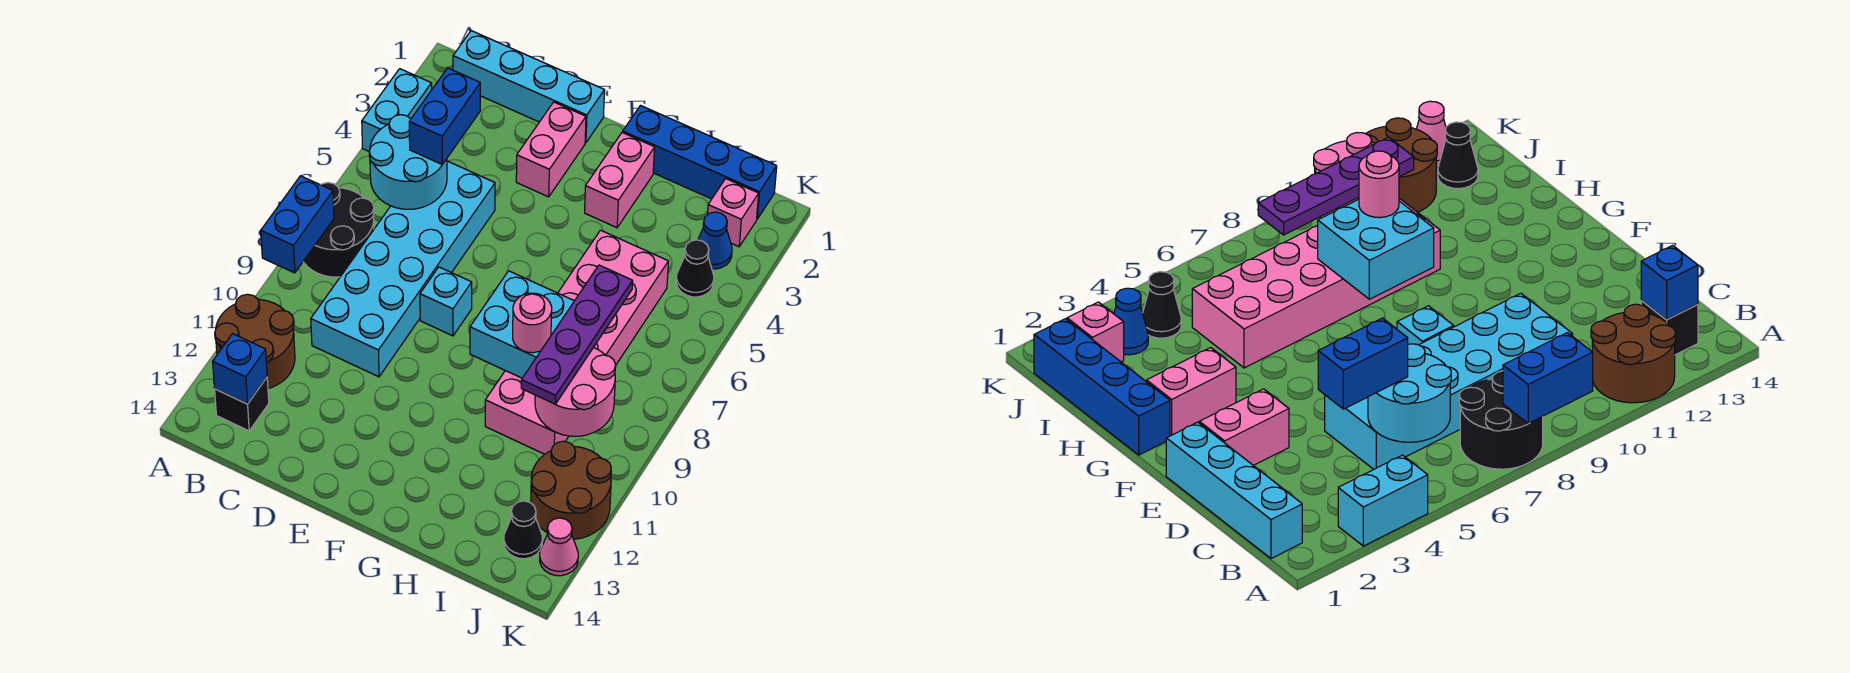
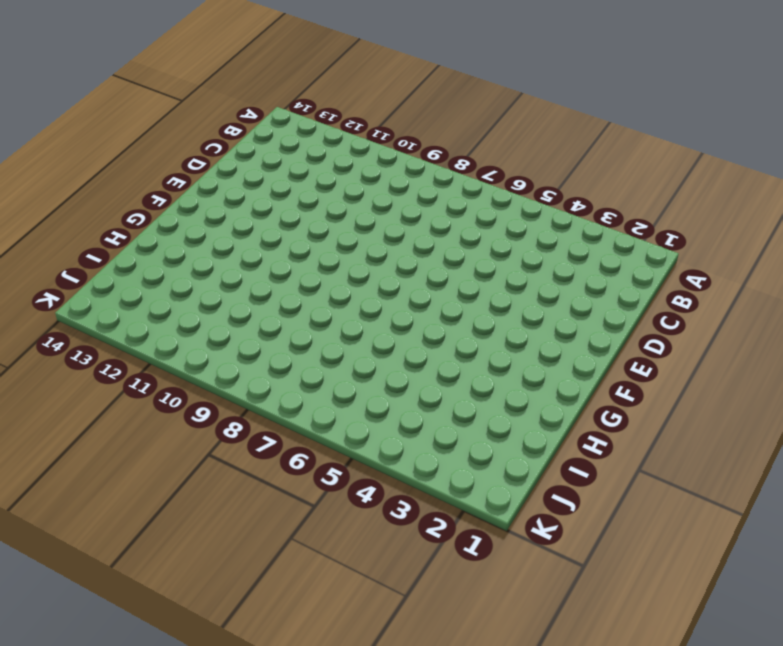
none -> cyan brick A3:A4 level 1
none -> black round brick A7:B8 level 1
none -> brown round brick A11:B12 level 1

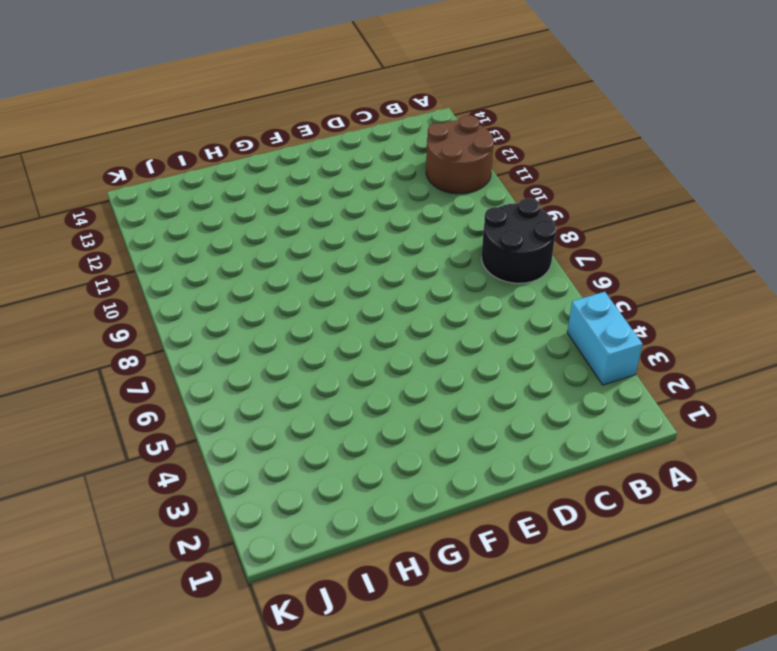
none -> cyan brick B1:E1 level 1
none -> black brick B13 level 1
none -> cyan brick C5:D10 level 1

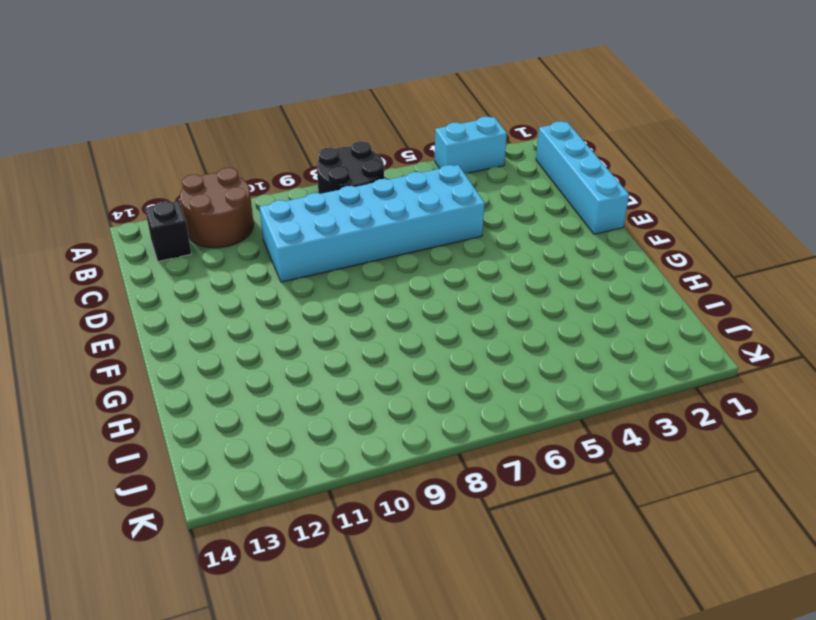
none -> pink brick E2:E3 level 1
none -> cyan brick E8 level 1
none -> blue brick G1:J1 level 1

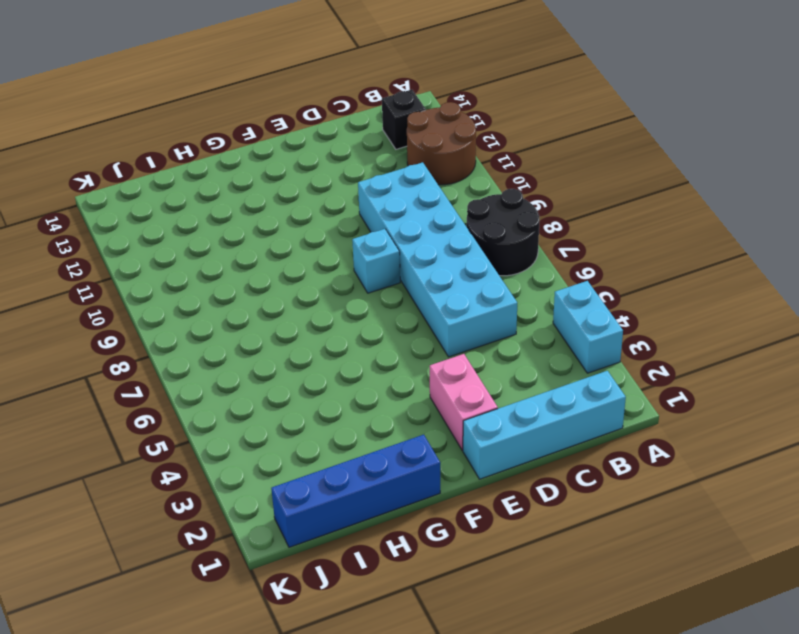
none -> pink brick G2:G3 level 1
none -> pink brick H5:I10 level 1
none -> pink brick J2 level 1

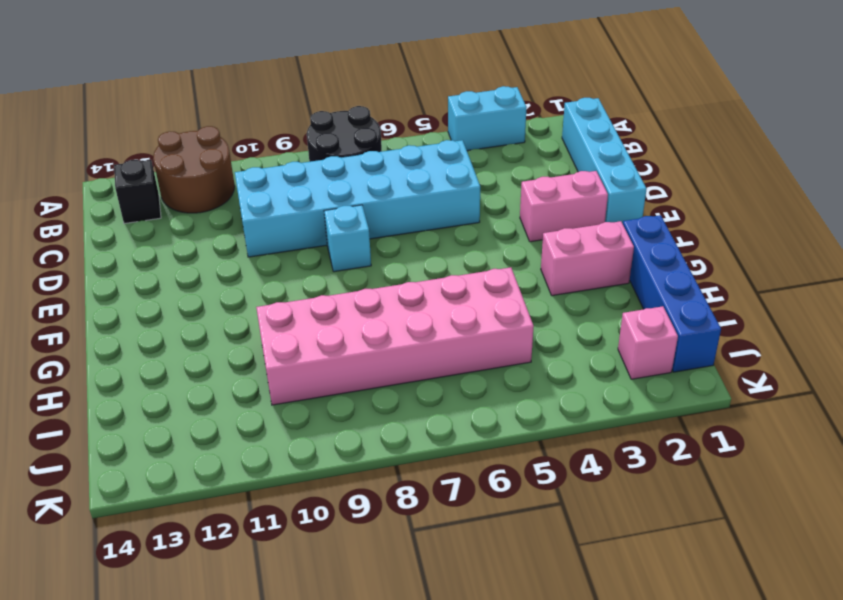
none -> blue cone J3 level 1
none -> black cone J4 level 1
none -> brown round brick J11:K12 level 1

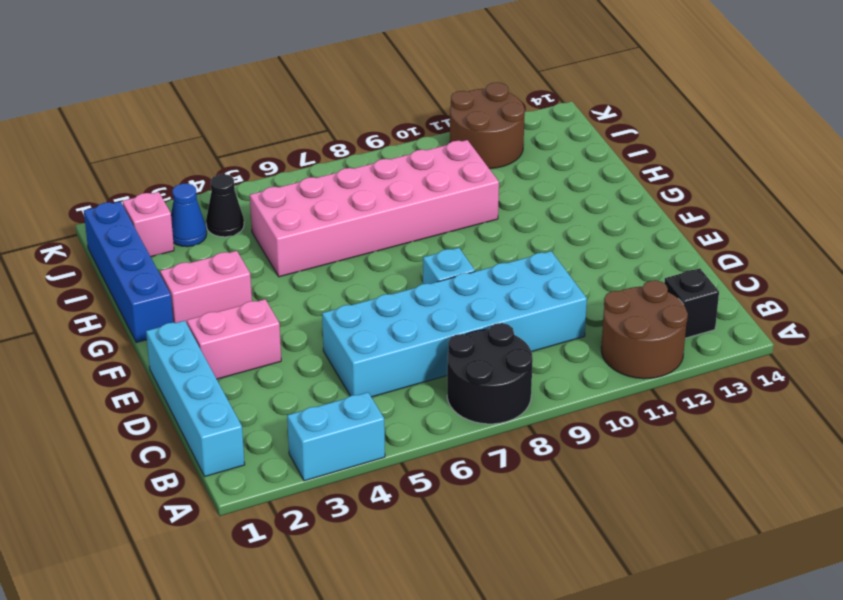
none -> black cone J13 level 1
none -> pink cone K13 level 1
none -> blue brick A8:A9 level 2

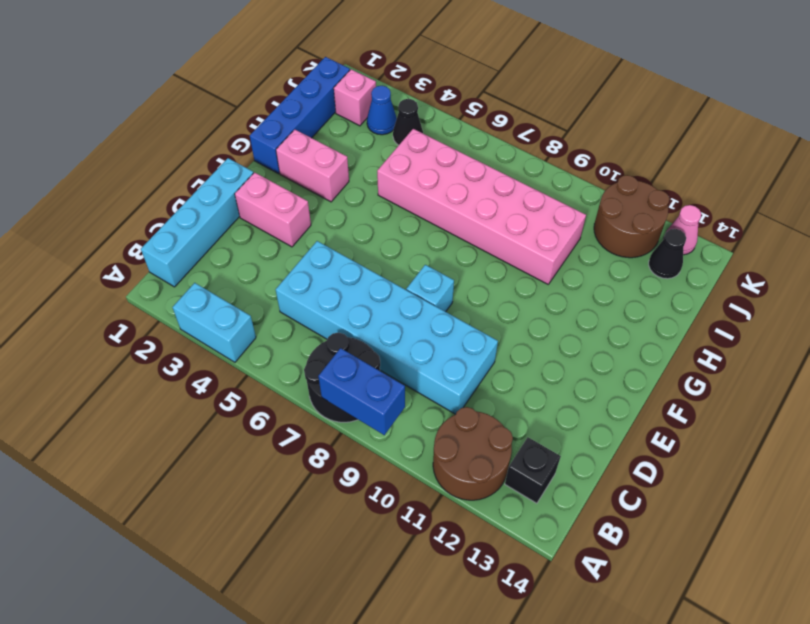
none -> cyan round brick B5:C6 level 2
none -> blue brick B13 level 2
none -> cyan brick G8:H9 level 2

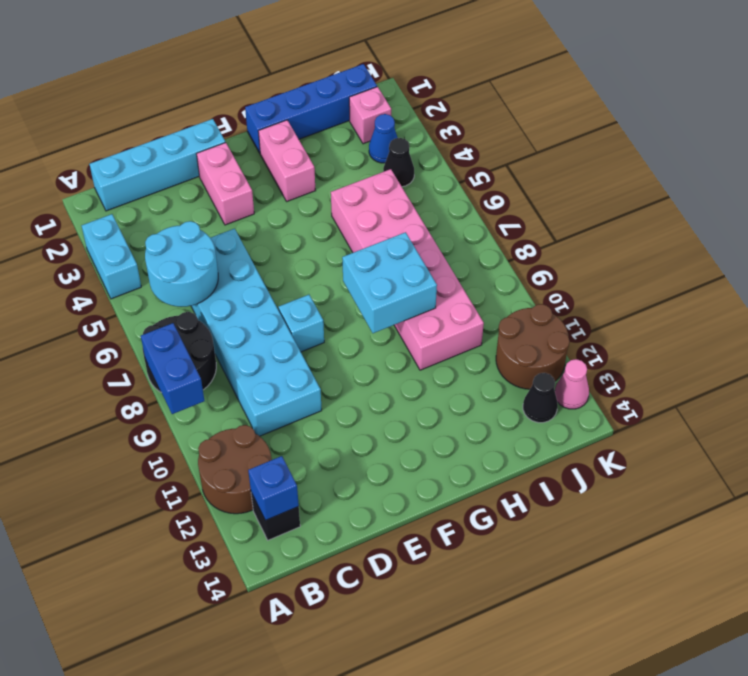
none -> pink round brick I9:J10 level 2
none -> blue brick C4:C5 level 3
none -> pink round brick H9 level 3

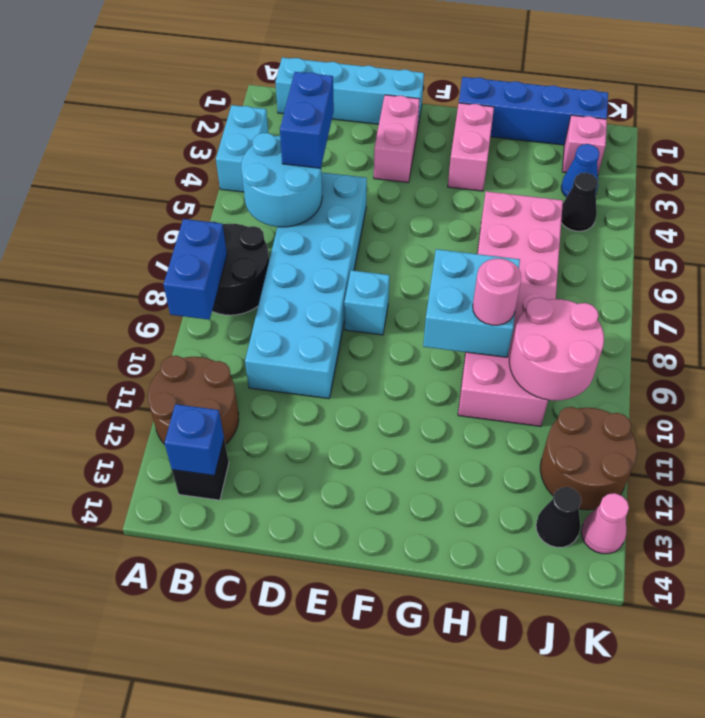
none -> purple plate I7:I10 level 3

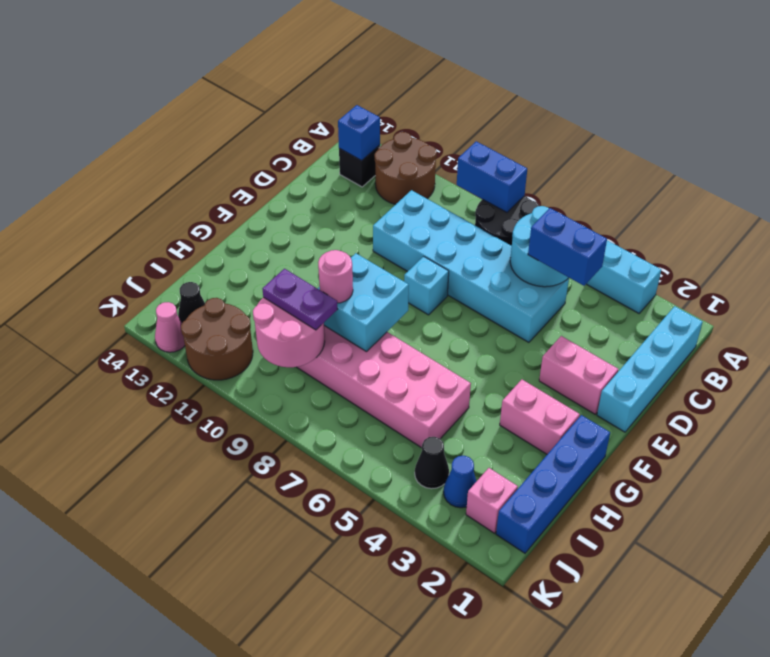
purple plate I9:I10 level 3 -> purple plate I7:I10 level 3

